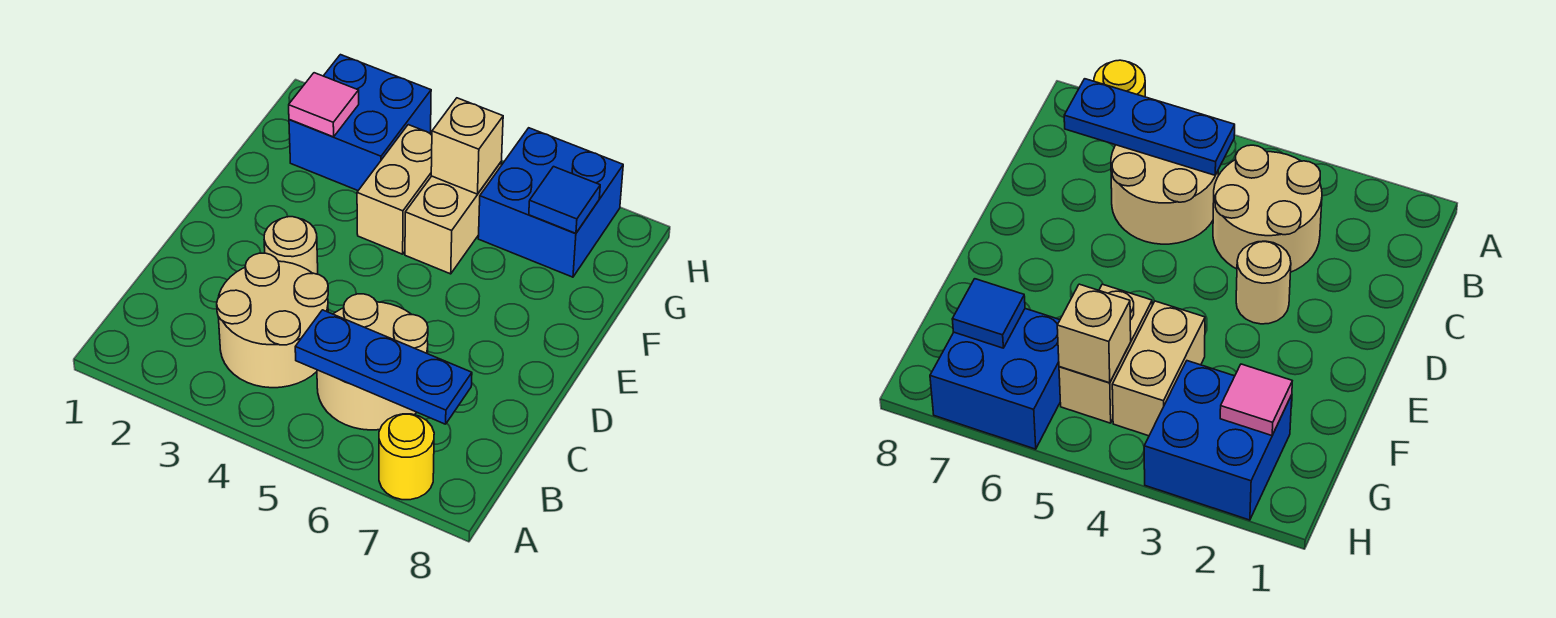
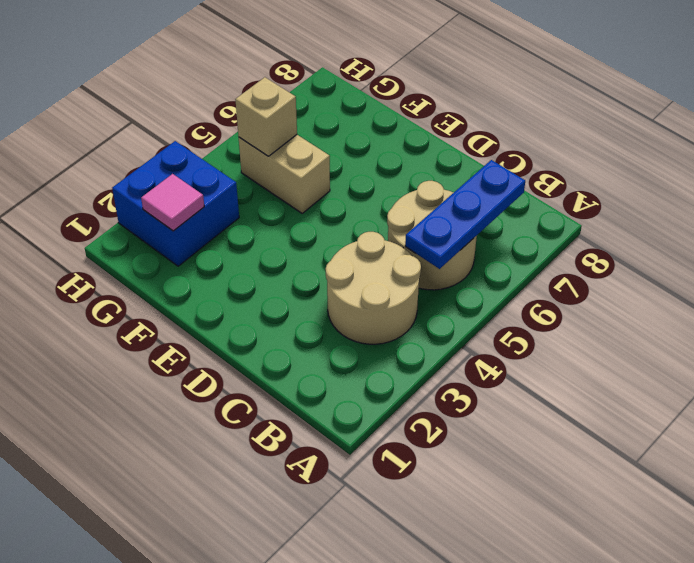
none -> yellow round brick A7 level 1
none -> tan round brick D3 level 1
none -> tan brick F4:G4 level 1

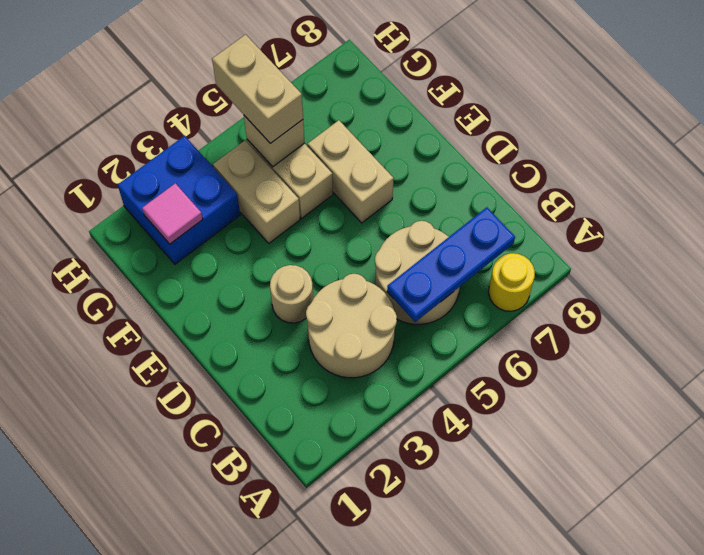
tan brick E6:F6 level 1 -> none
tan brick G5:H5 level 3 -> none
none -> blue brick G6:H7 level 1
none -> blue tile G7 level 2

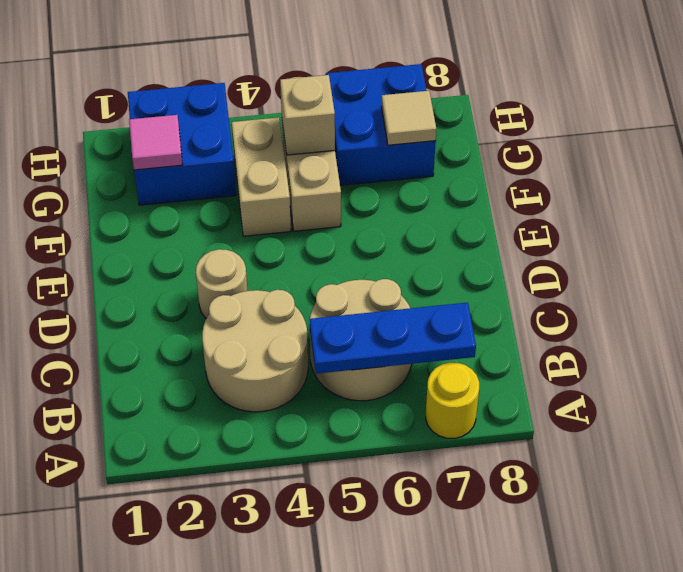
tan tile G7 level 2 -> blue tile G7 level 2

